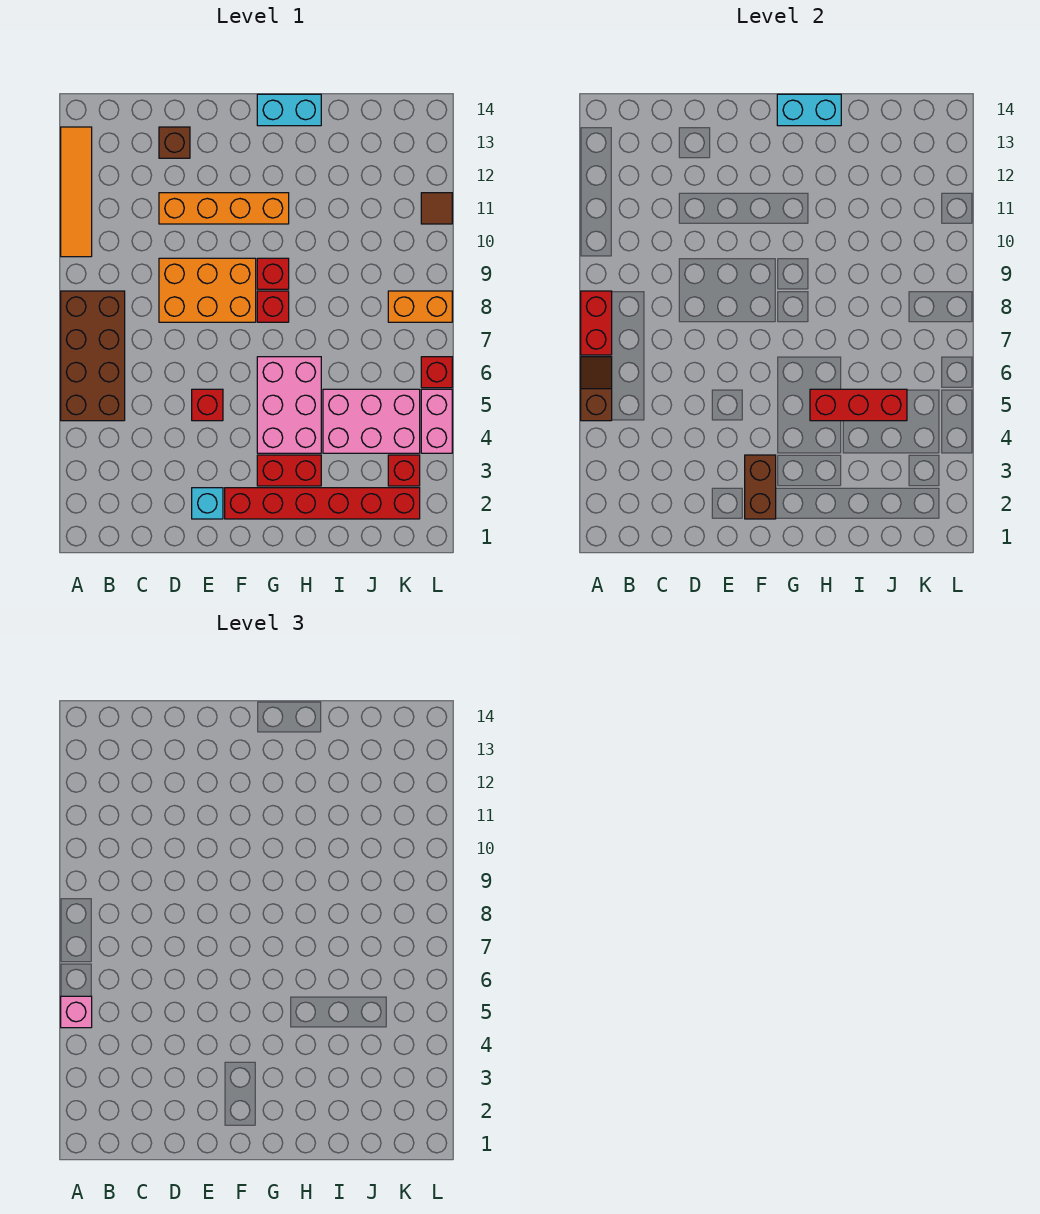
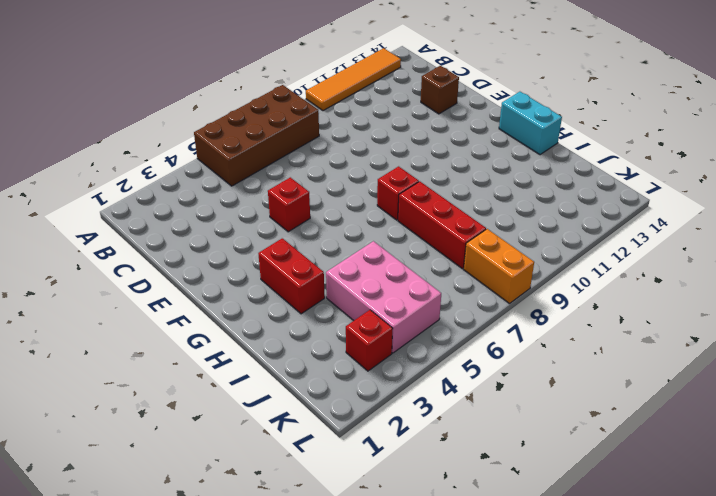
red brick H8:J8 level 1 -> red brick H5:J5 level 2
none -> orange brick D8:F9 level 1
none -> orange brick D11:G11 level 1
none -> cyan brick E2 level 1

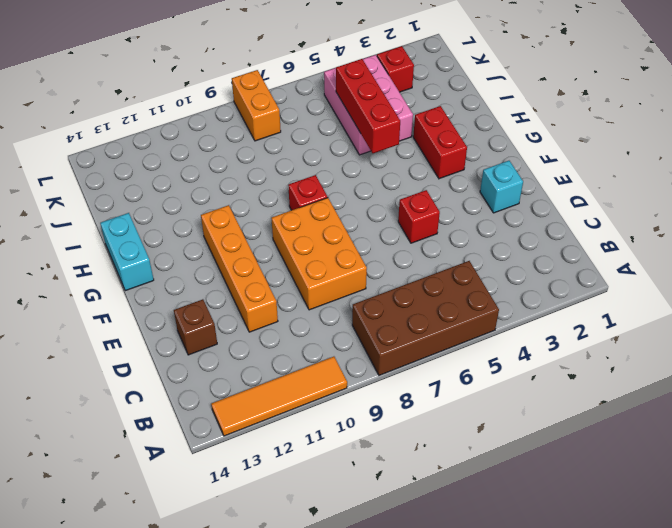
none -> red brick F2:K2 level 1
none -> pink brick G4:H6 level 1
none -> red brick G9 level 1

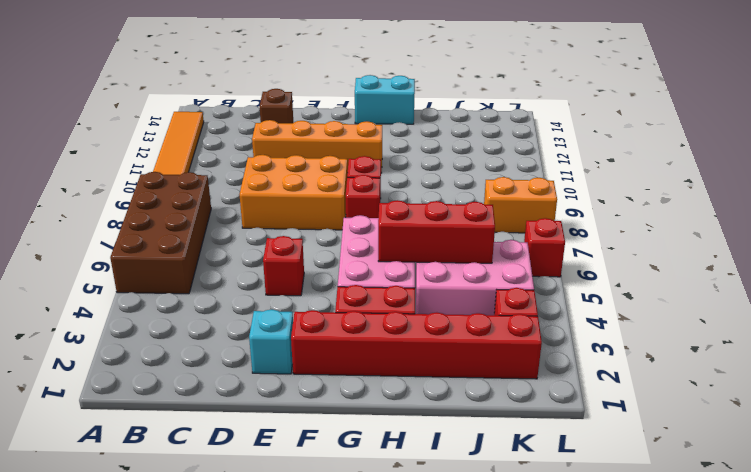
none -> pink brick L4:L5 level 1
none -> brown tile L11 level 1
none -> brown slope A5:A6 level 2 top 5

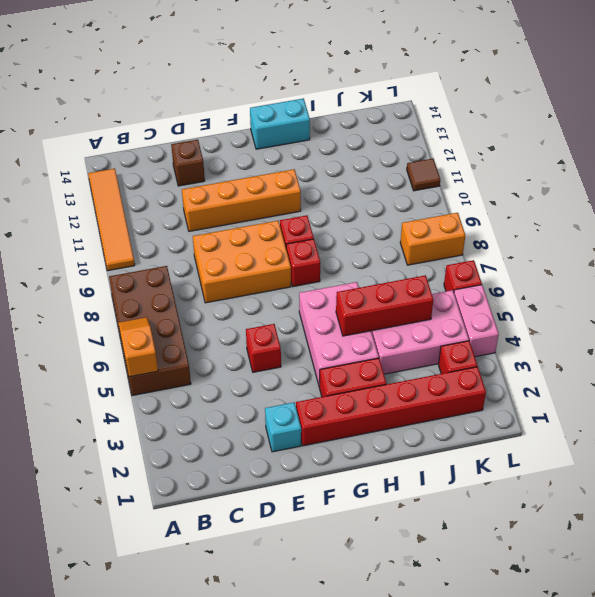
orange slope A5:A6 level 2 top 5 -> brown slope A5:A6 level 2 top 5
none -> red brick A7:A8 level 2
none -> brown brick F2:F3 level 2
none -> cyan brick G14:H14 level 2

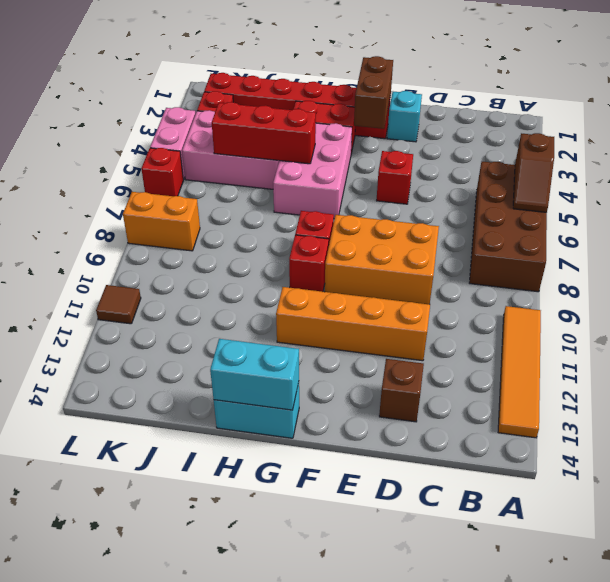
none -> red brick A7:A8 level 2
none -> pink brick A5 level 3

